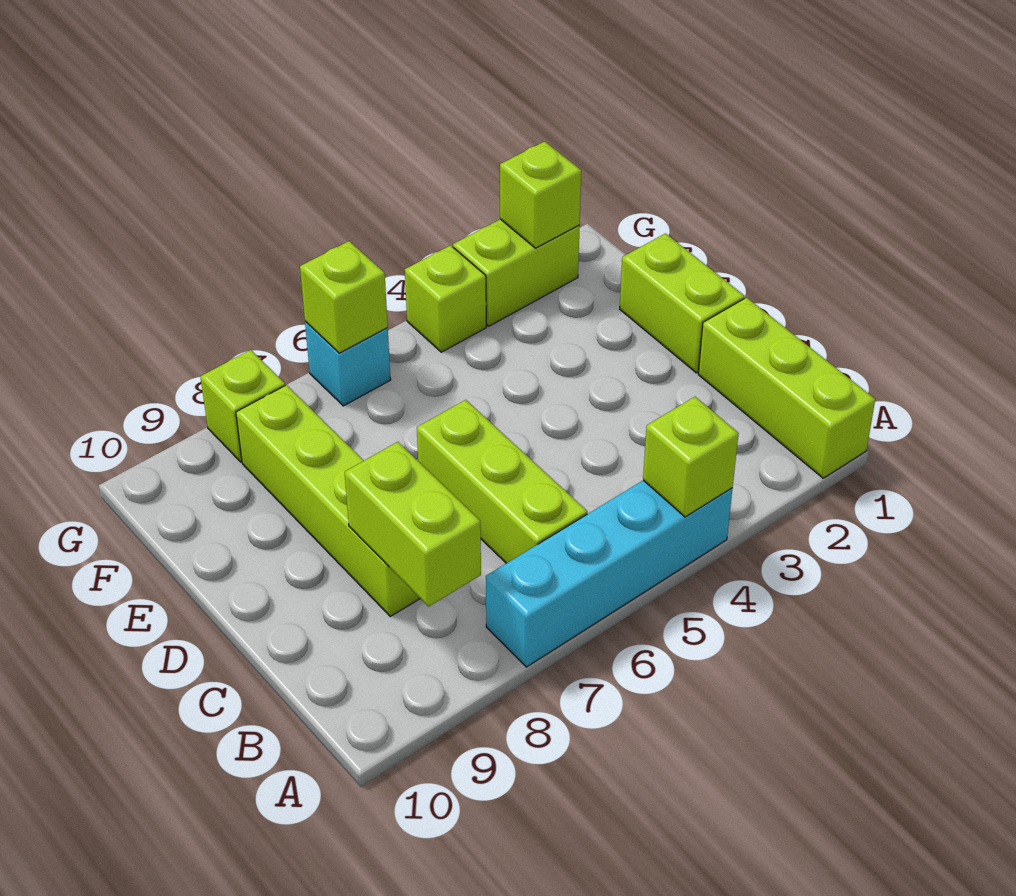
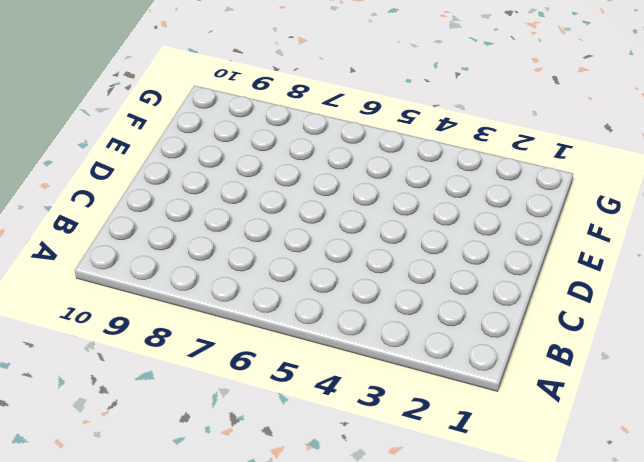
none -> lime brick A1:C1 level 1
none -> cyan brick A4:A7 level 1
none -> lime brick B6:D6 level 1

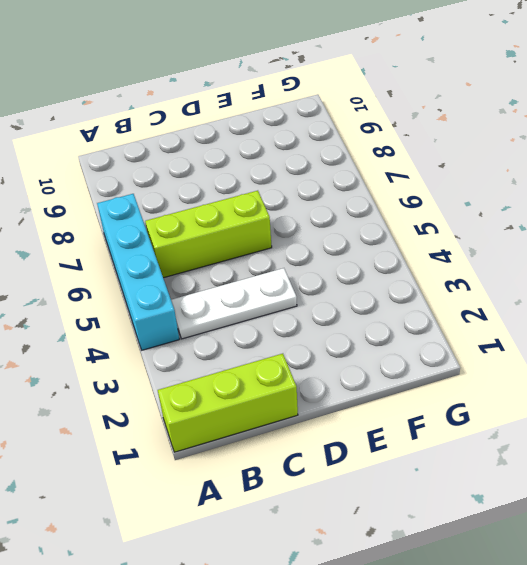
white plate B4:D4 level 1 -> none
none -> lime brick C8:F8 level 1
none -> lime brick D1:E1 level 1
none -> lime brick G2:G3 level 1

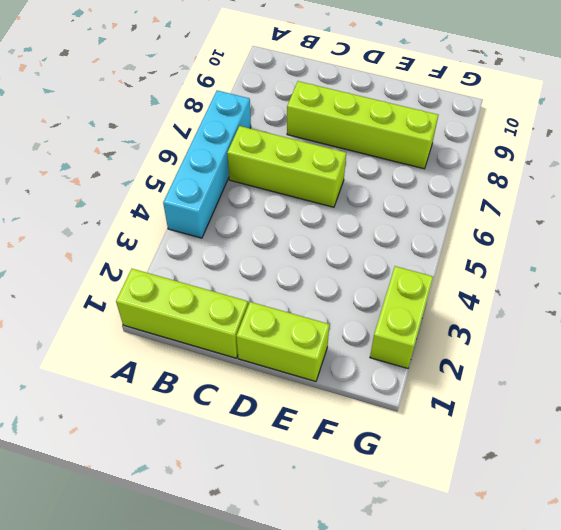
none -> lime brick G4 level 1
none -> cyan brick G6 level 1
none -> lime brick G8 level 1

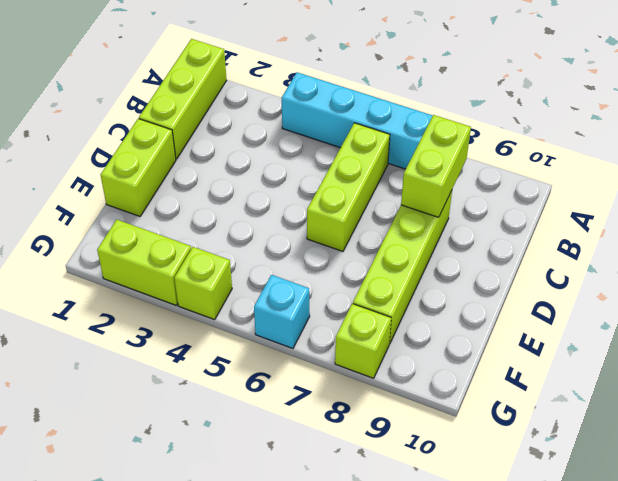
none -> lime brick A4 level 2
none -> lime brick G2 level 2
none -> lime brick G6 level 2

